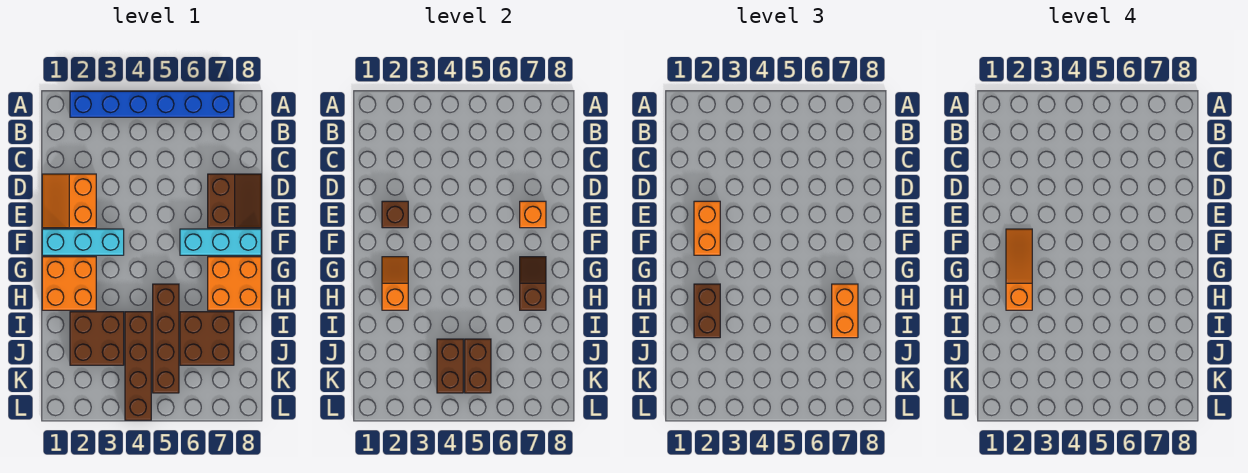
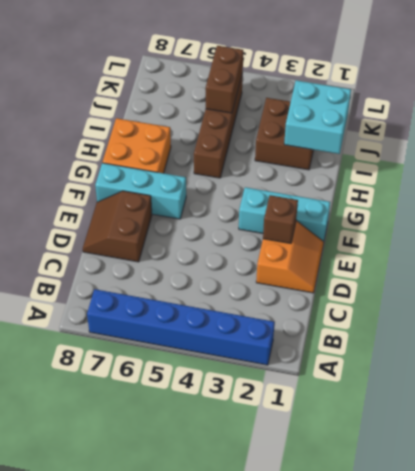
cyan brick I1:J2 level 2 -> none
none -> orange brick G1:H2 level 1
none -> brown brick I4:L4 level 1
none -> brown brick I6:J7 level 1

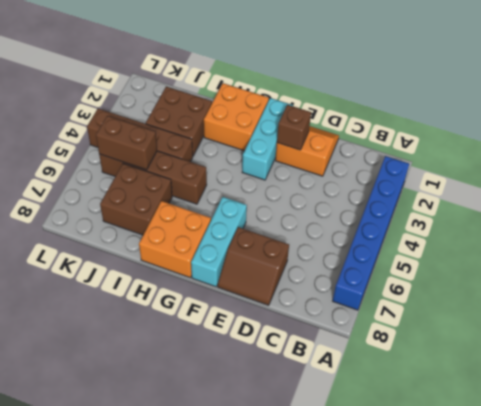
none -> orange brick E7 level 2
none -> orange slope G2:H2 level 2 top H
none -> brown slope G7:H7 level 2 top H

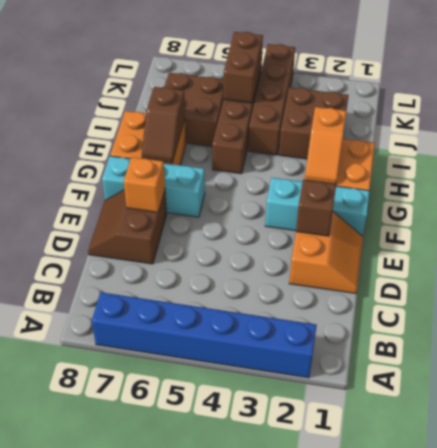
none -> brown brick J4:K4 level 2
none -> orange brick E2:F2 level 3
none -> brown brick H2:I2 level 3

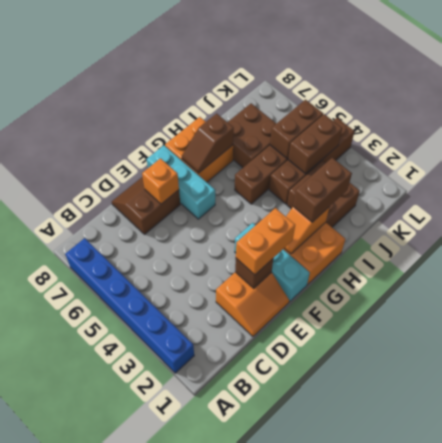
none -> orange brick H7:I7 level 3
none -> orange slope F2:H2 level 4 top H

